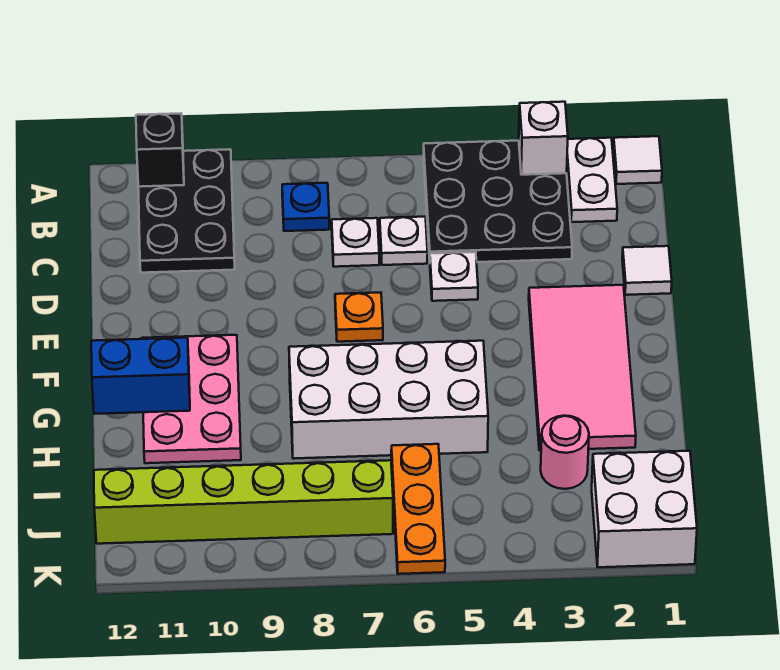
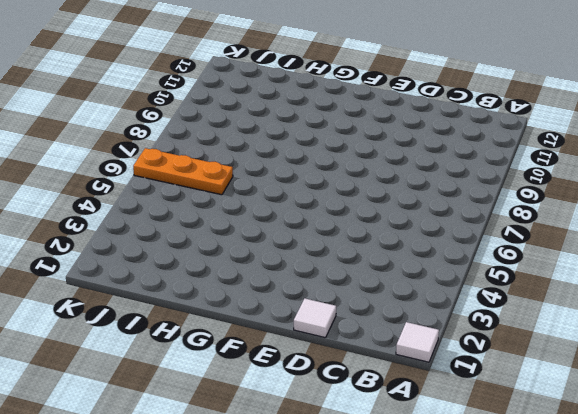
none -> white plate A2:B2 level 1
none -> black plate A3:C5 level 1
none -> black plate A10:C11 level 1

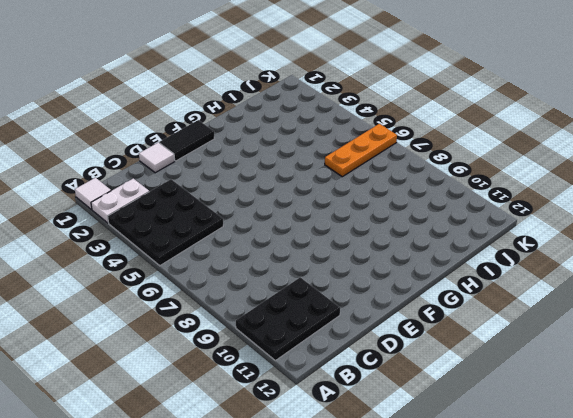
black tile E1:F1 level 1 -> none
none -> blue plate B8 level 1
none -> white plate C6 level 1
none -> white plate C7 level 1

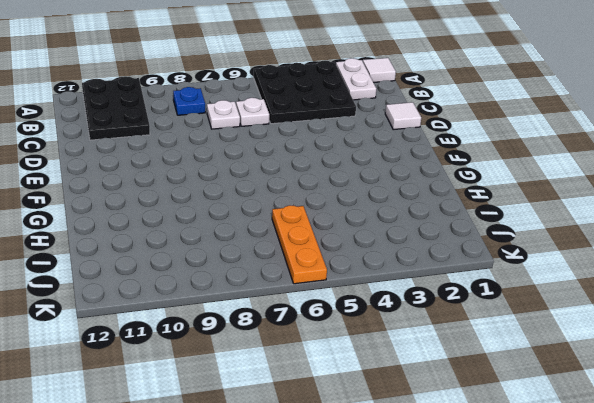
none -> white plate D5 level 1
none -> pink tile E2:H3 level 1
none -> orange plate E7 level 1

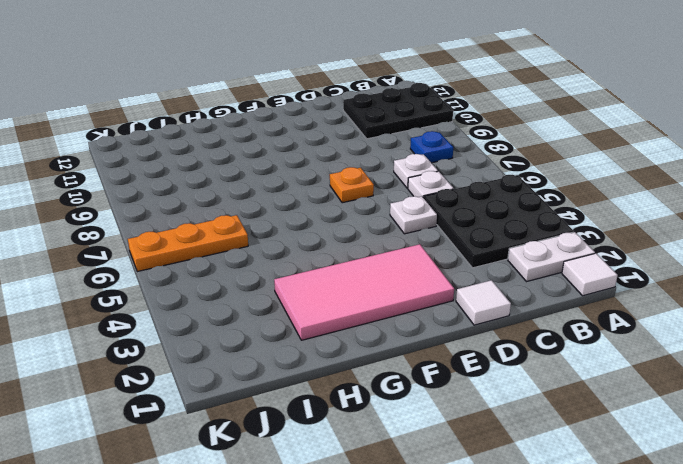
none -> pink plate F10:H11 level 1
none -> white brick G5:H8 level 1
none -> pink round brick I3 level 1

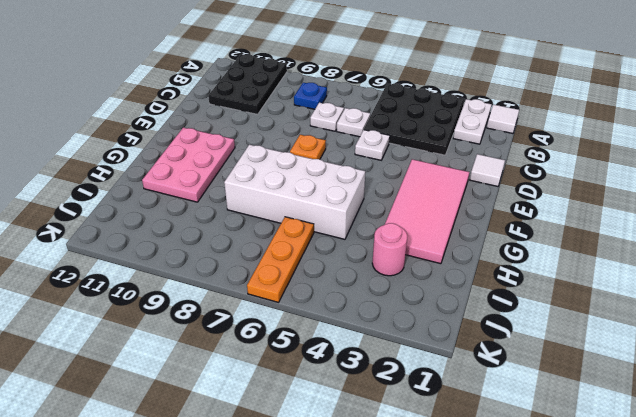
none -> white brick J1:K2 level 1
none -> lime brick J7:J12 level 1
none -> white brick A3 level 2

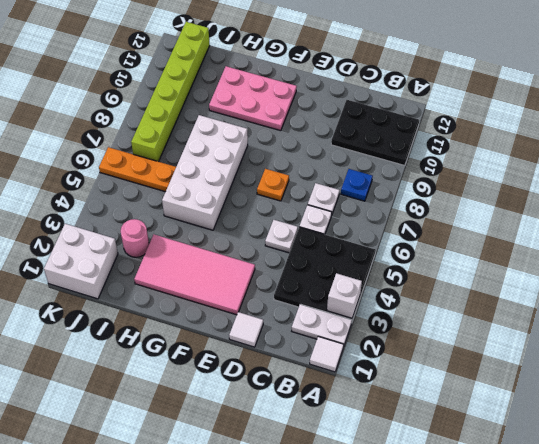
none -> black brick A11 level 2
none -> blue brick G11:G12 level 2

